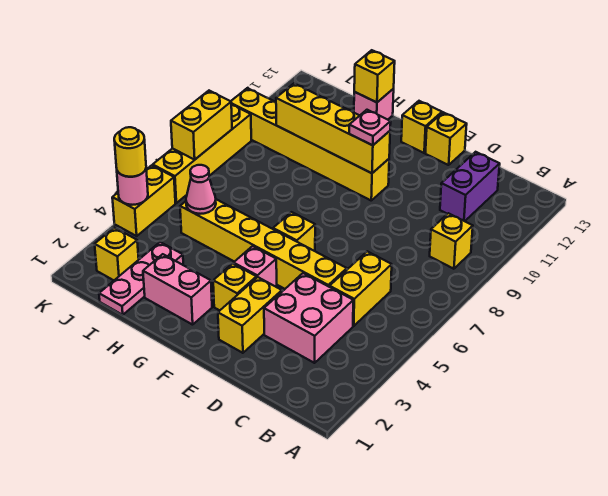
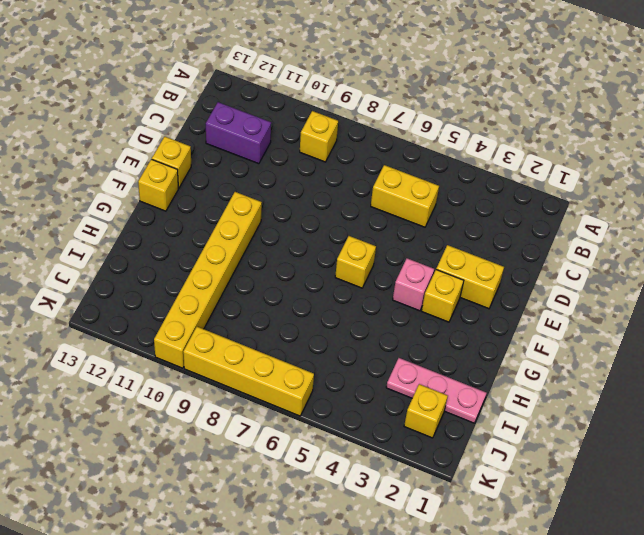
none -> pink brick C3:D4 level 1
none -> yellow brick D5:I5 level 1
none -> pink brick G2:H2 level 1

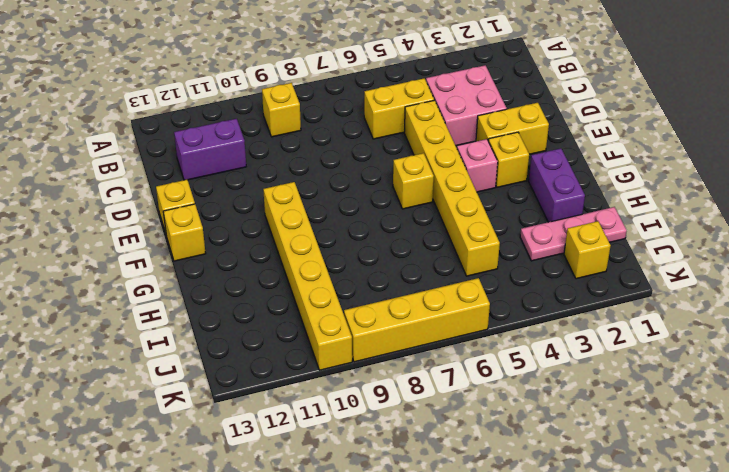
purple brick G2:H2 level 1 -> pink brick G2:H2 level 1
none -> pink brick H13 level 1
none -> yellow brick K4:K5 level 1
none -> yellow brick F10:I10 level 2

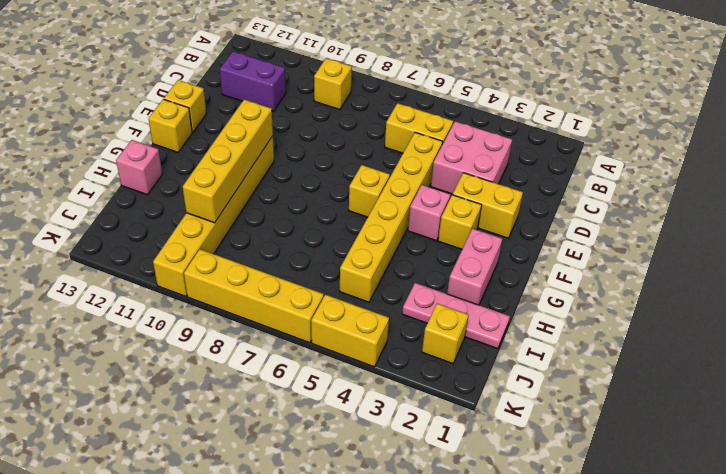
none -> yellow brick H13 level 2
none -> pink cone I5 level 2
none -> pink round brick K4 level 2

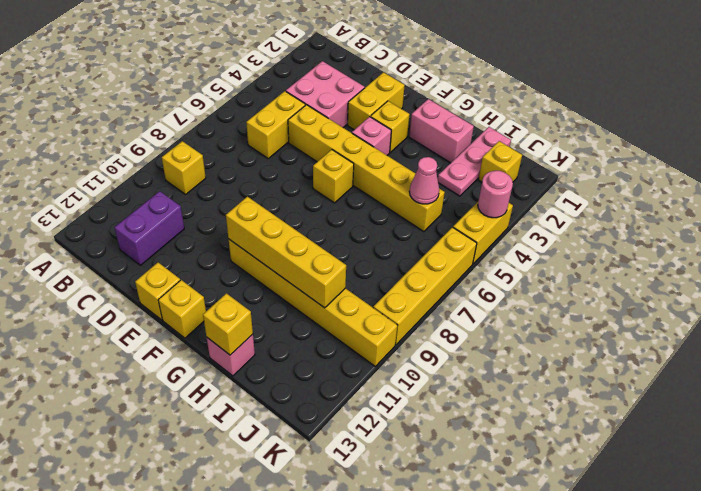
none -> yellow brick K7:K8 level 2
none -> pink plate F10 level 3
none -> yellow round brick K4 level 3

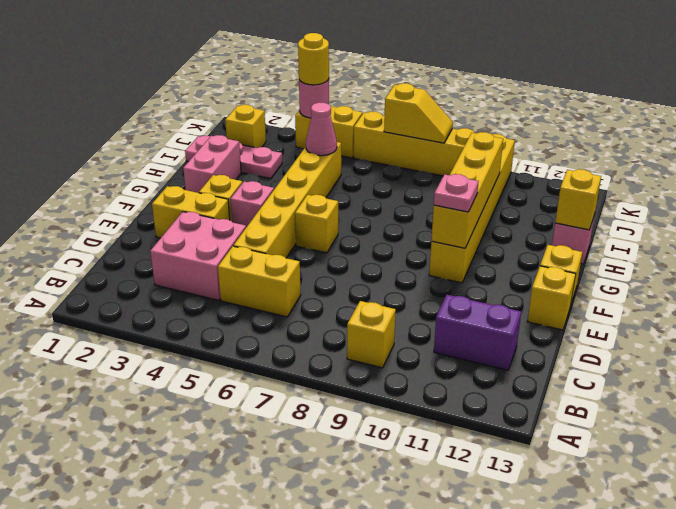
yellow slope K7:K8 level 2 top 7 -> yellow brick K7:K8 level 2

